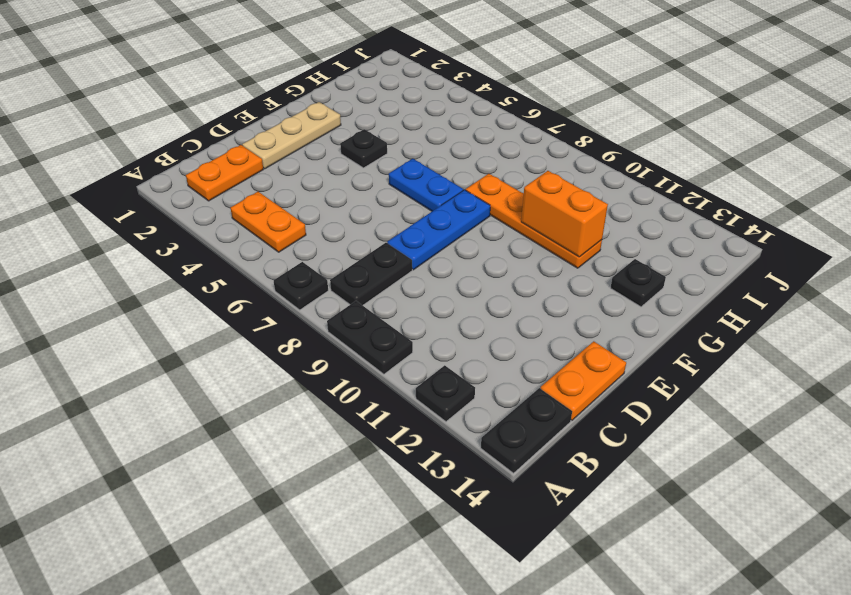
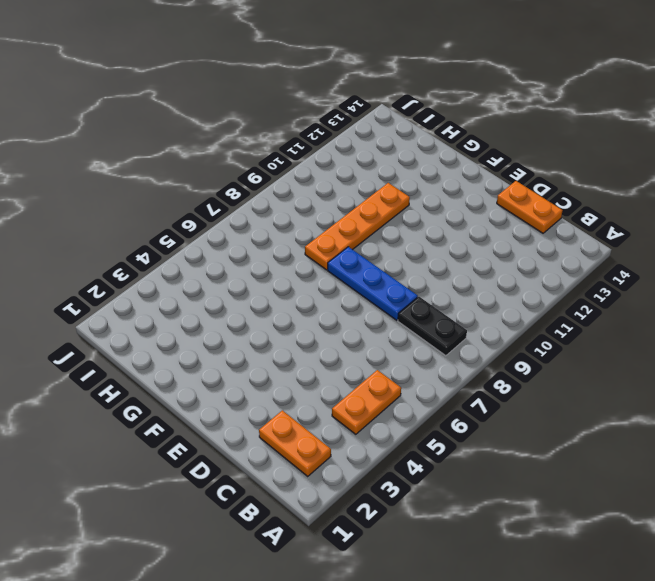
none -> black plate A7 level 1
none -> black plate A9:A10 level 1
none -> black plate A12 level 1

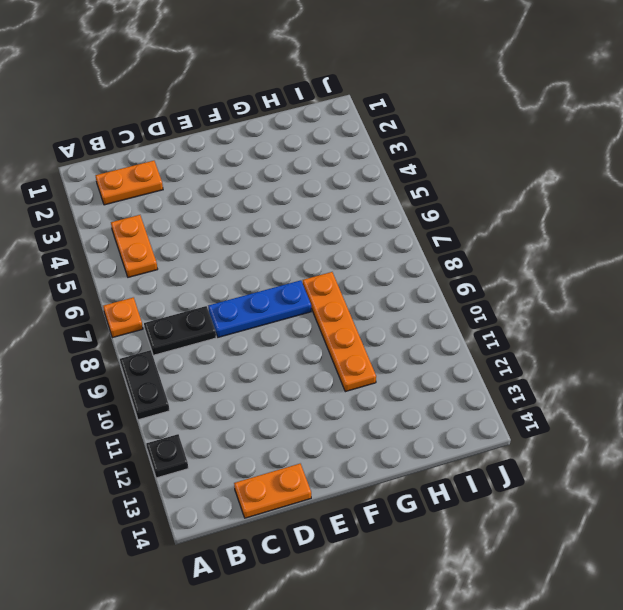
orange plate A7 level 1 -> black plate A7 level 1
none -> black plate A14:B14 level 1
none -> tan plate D2:F2 level 1
none -> black plate F4 level 1

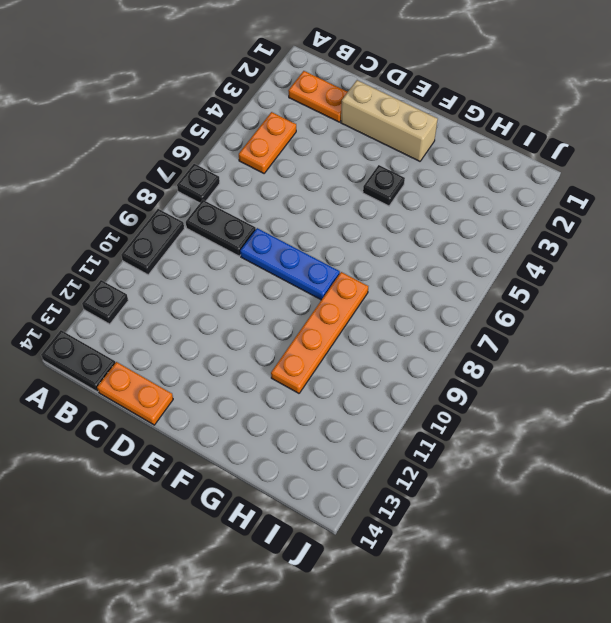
tan brick D2:F2 level 1 -> tan plate D2:F2 level 1
none -> blue plate F6:F7 level 1
none -> black plate G13 level 1
none -> orange brick G10:G11 level 2

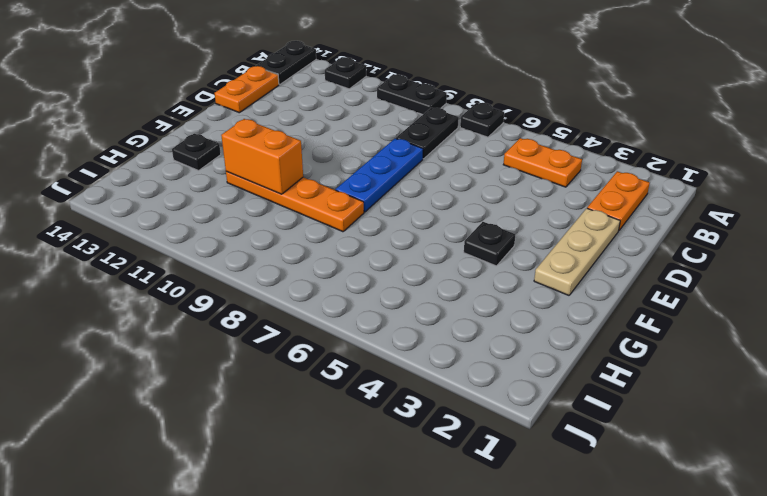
none -> blue plate F6:F7 level 1

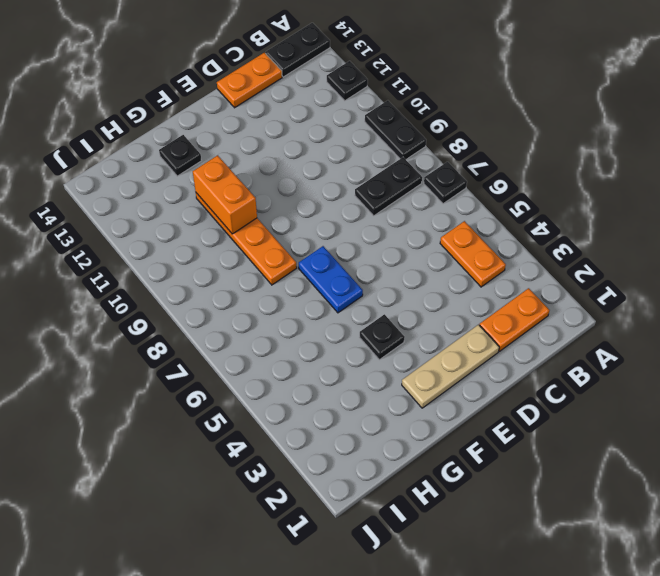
none -> blue plate D8:F8 level 1

